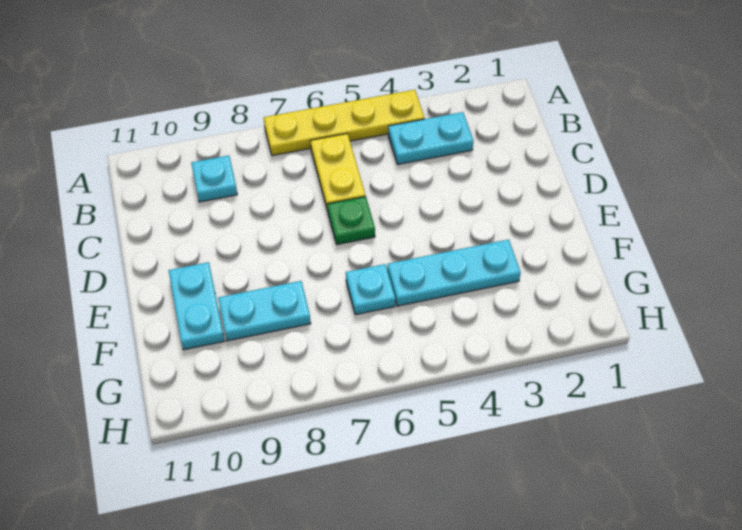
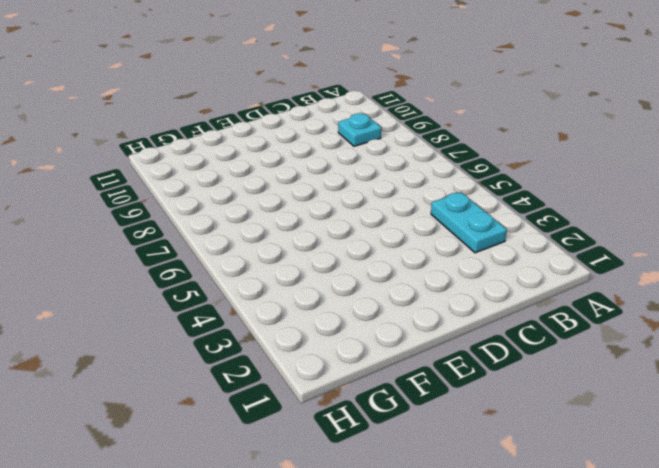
none -> yellow plate A4:A7 level 1
none -> yellow plate B6:C6 level 1

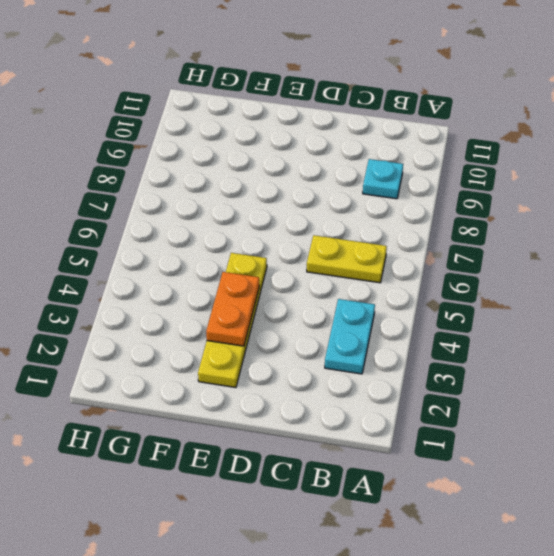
yellow plate E2:E5 level 1 -> yellow plate A4:A7 level 1
orange plate E3:E4 level 2 -> none
none -> green plate D6 level 1
none -> cyan plate E10:F10 level 1

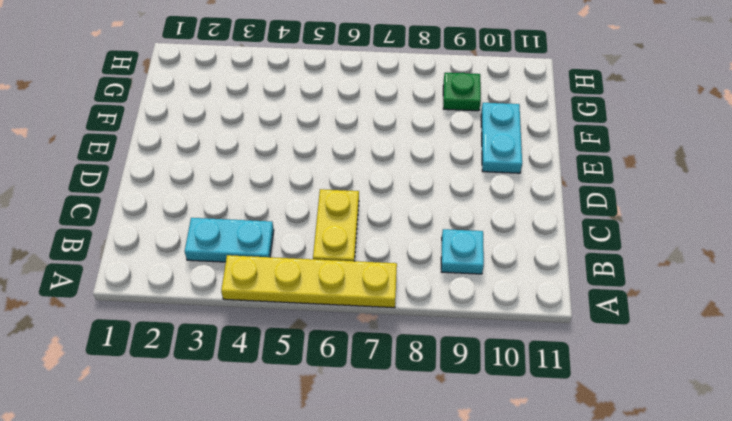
green plate G9 level 1 -> green plate D6 level 1
none -> cyan plate F3:F5 level 1
none -> cyan plate F6 level 1

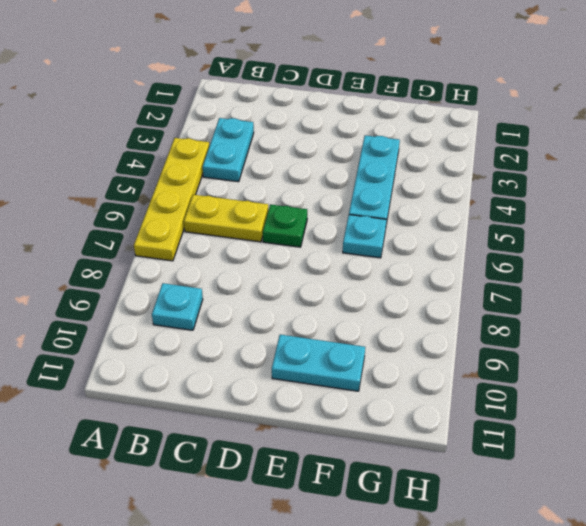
none -> cyan plate F8:F9 level 1

